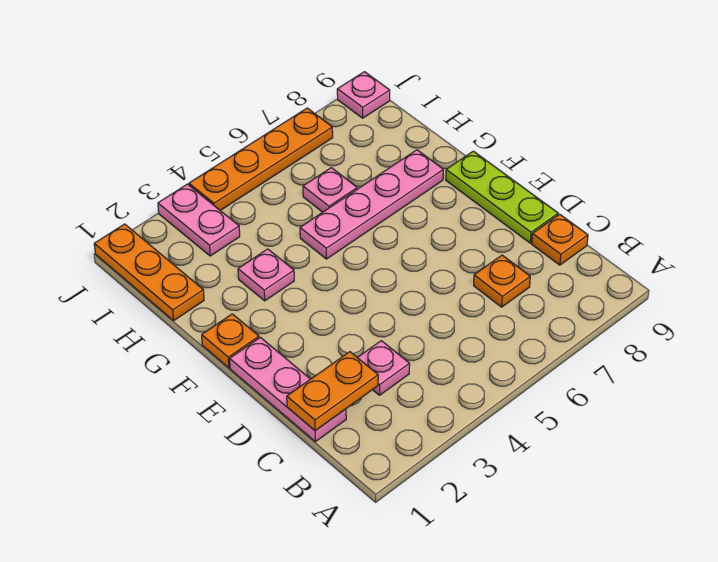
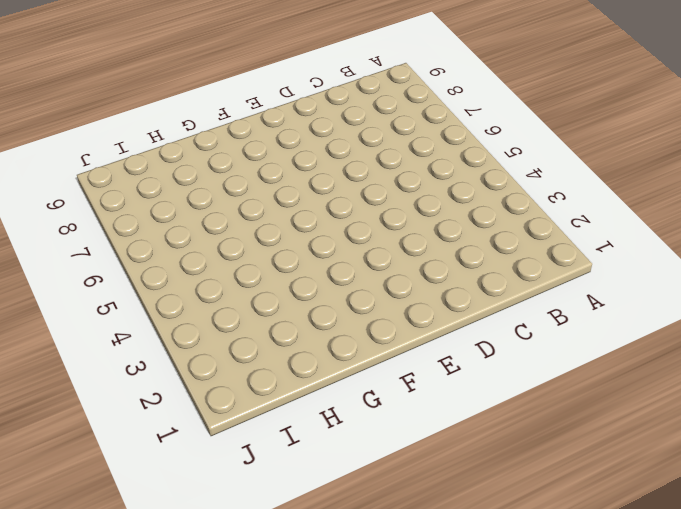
none -> pink plate C1:E1 level 1
none -> pink plate C3 level 1
none -> orange plate C7 level 1

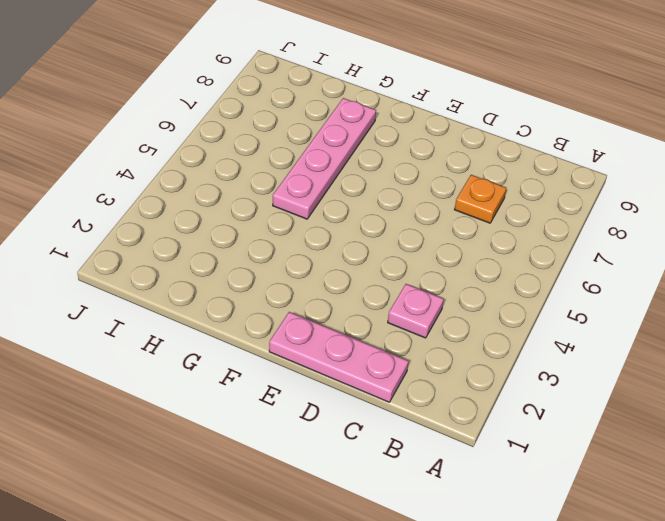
none -> orange plate C9 level 1
none -> lime plate D9:F9 level 1
none -> orange plate F1 level 1

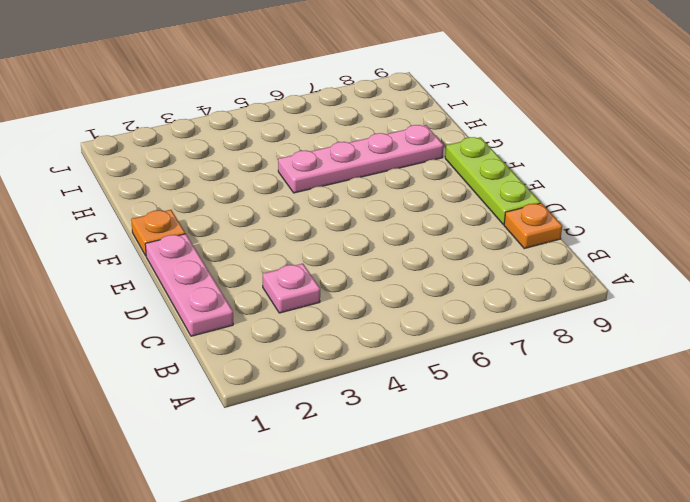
none -> orange plate C7 level 1
none -> pink plate G3 level 1
none -> orange plate H1:J1 level 1

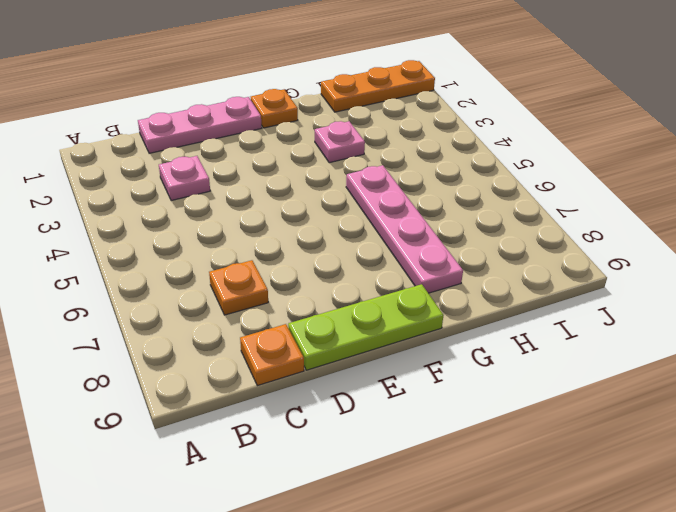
none -> pink plate H6 level 1
none -> pink plate I3:J3 level 1
none -> orange plate J4:J7 level 1

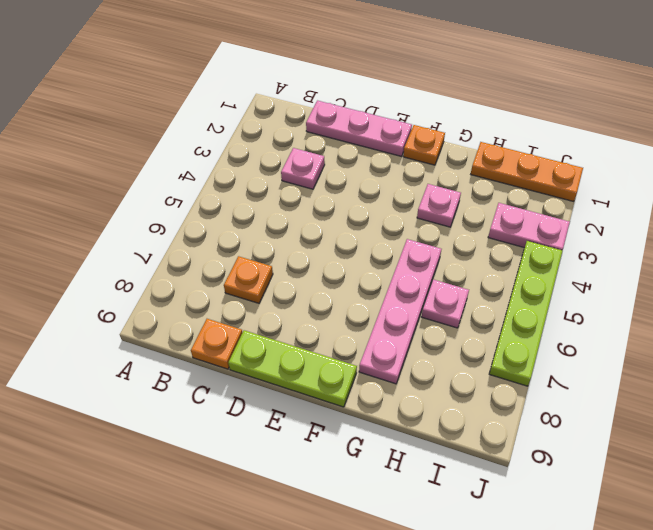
lime plate J4:J7 level 1 -> orange plate J4:J7 level 1
none -> pink plate J9 level 1
none -> orange plate C1:C2 level 2

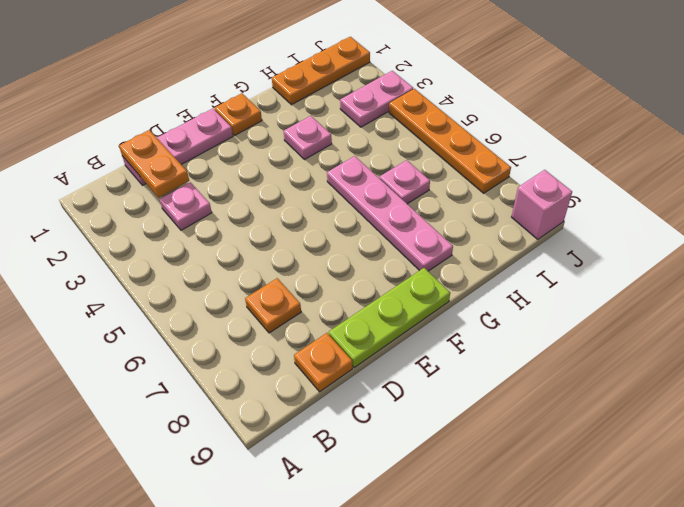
pink brick J9 level 1 -> pink plate J9 level 1

